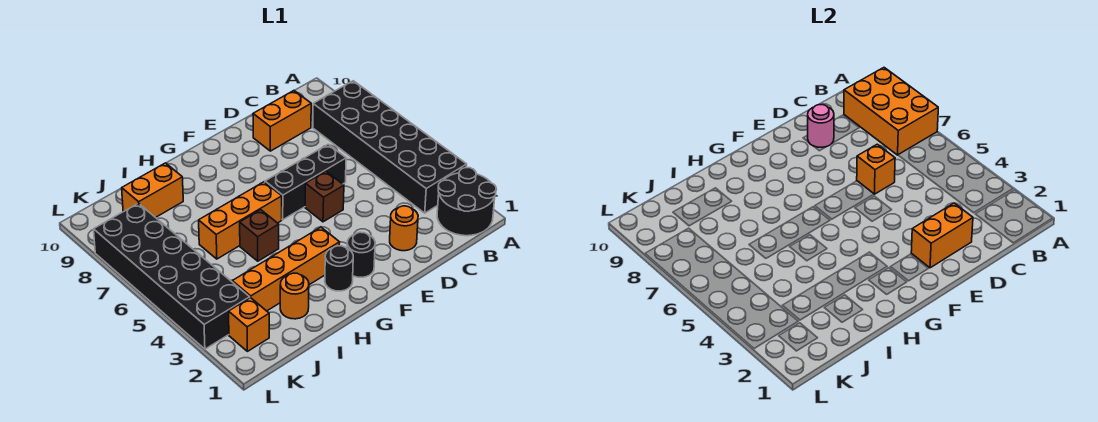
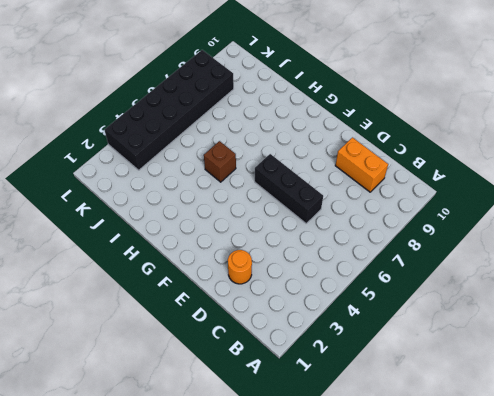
none -> black round brick A1:B2 level 1
none -> black brick A3:B8 level 1
none -> brown brick E5 level 1

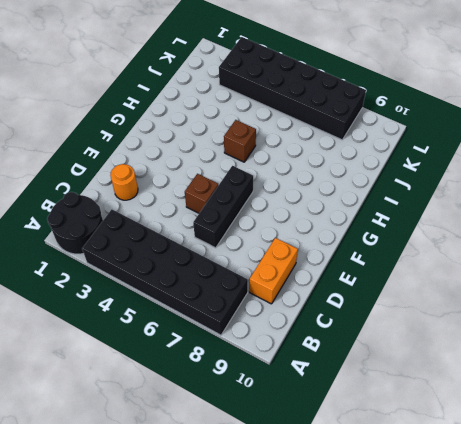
none -> black round brick F2 level 1
none -> black round brick G2 level 1
none -> orange brick G3:J3 level 1

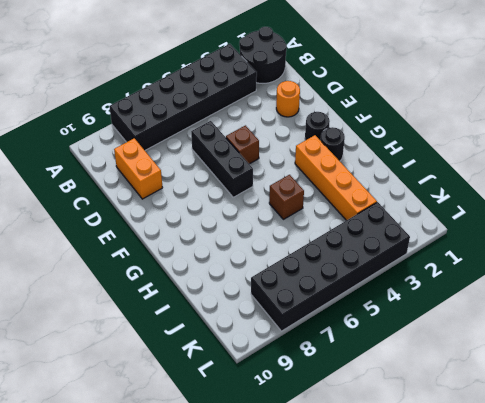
none -> orange brick G6:I6 level 1
none -> orange round brick I2 level 1
none -> orange brick I9:J9 level 1

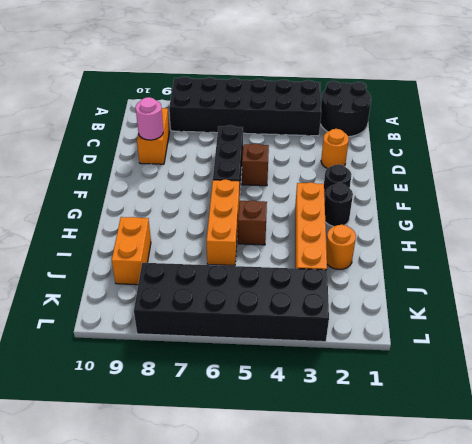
none -> orange brick K2 level 1
none -> orange brick A7:B9 level 2
none -> orange brick D2:E2 level 2

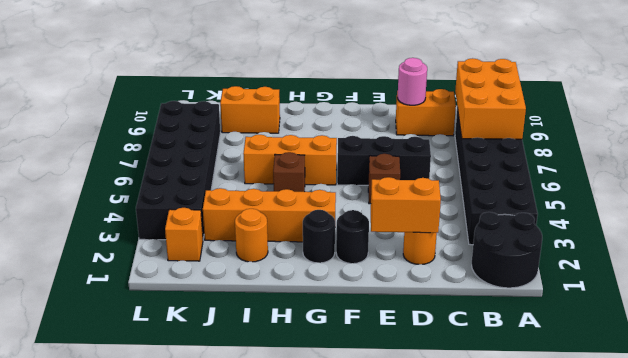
none -> orange brick D6 level 2

